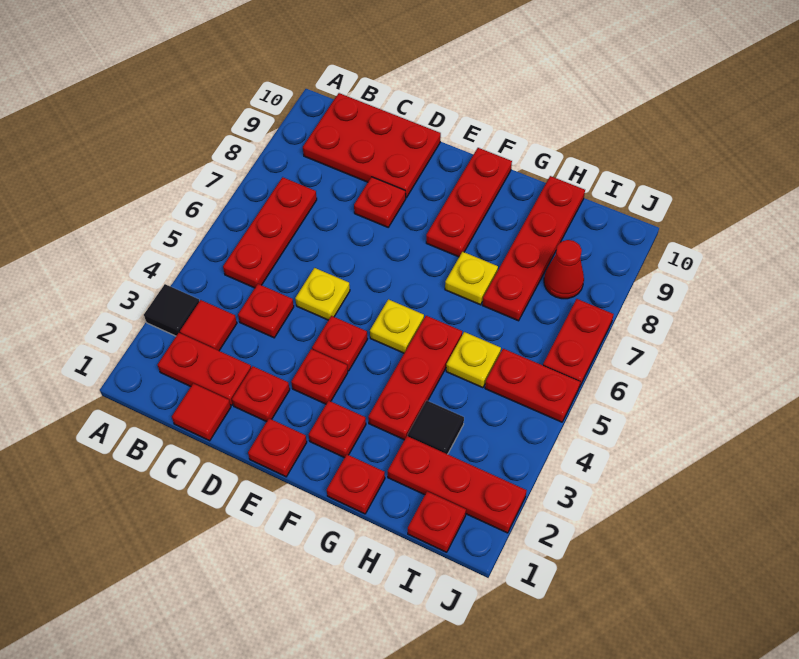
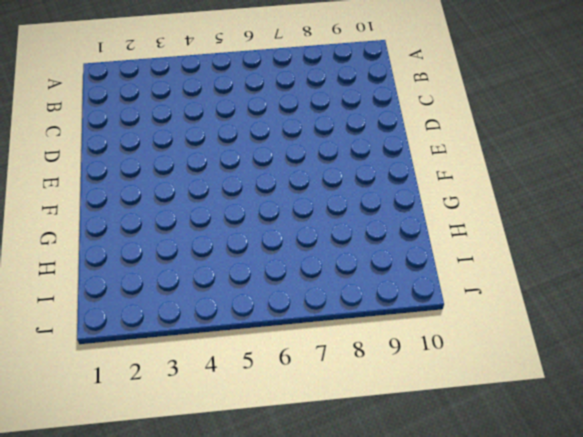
none -> black tile A3 level 1
none -> red plate B2:C2 level 1
none -> red tile B3 level 1

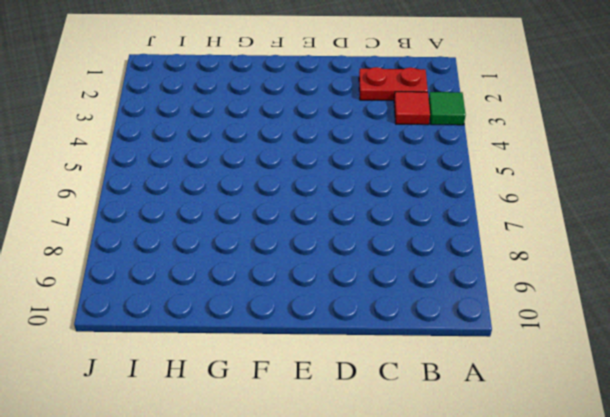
green tile A3 level 1 -> black tile A3 level 1
none -> red plate B5:B7 level 1
none -> red plate B9:D10 level 1
none -> red tile C1 level 1

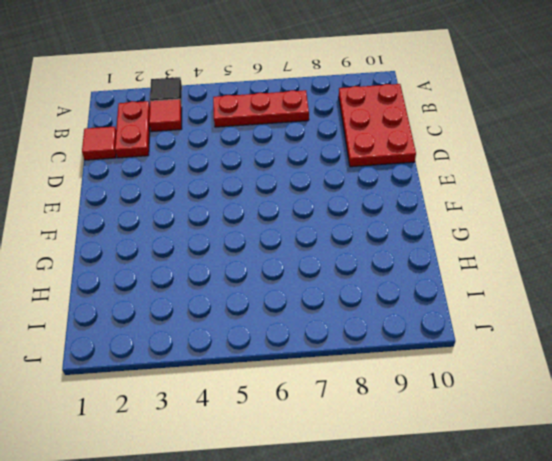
none -> red plate C4 level 1
none -> red plate D2 level 1
none -> yellow plate D5 level 1

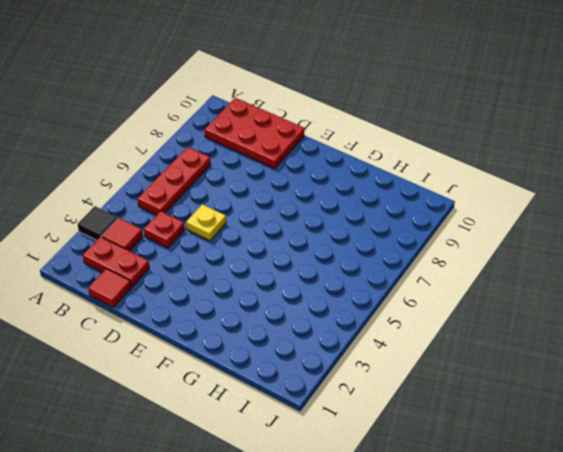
none -> red plate D2 level 1
none -> red plate D8 level 1
none -> red plate E1 level 1

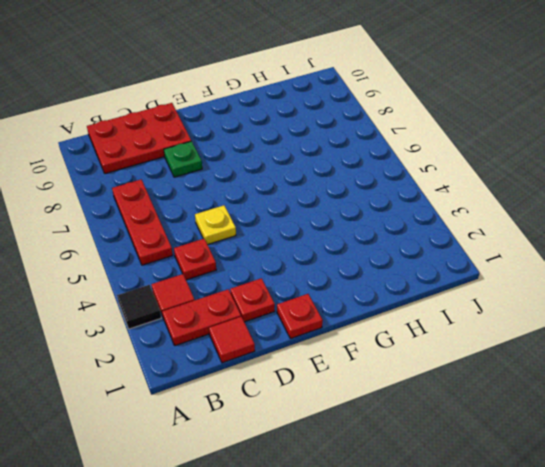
green plate D8 level 1 -> red plate D8 level 1
none -> red plate E3 level 1
none -> red plate E4 level 1
none -> red plate F2 level 1

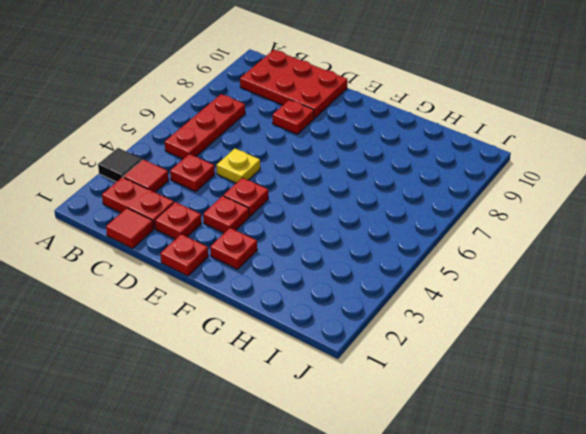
none -> yellow plate F5 level 1
none -> red plate F8:F10 level 1
none -> red plate G1 level 1

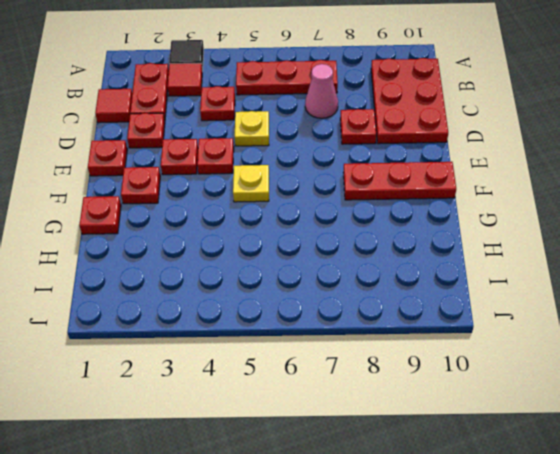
pink cone C7 level 1 -> none
none -> red plate G3:G5 level 1
none -> yellow plate G7 level 1
none -> red plate H2:J2 level 1

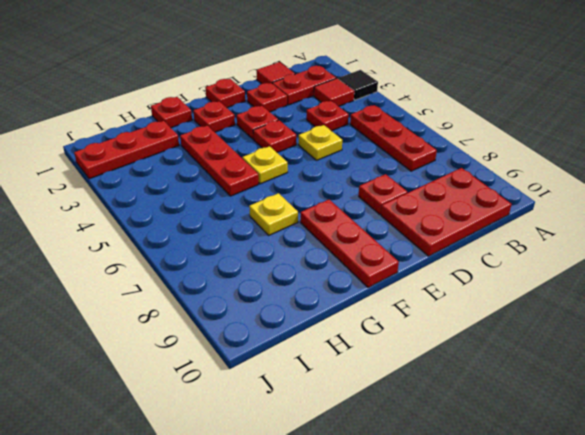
none -> black tile H3 level 1
none -> yellow plate H5 level 1
none -> red plate H7:H10 level 1

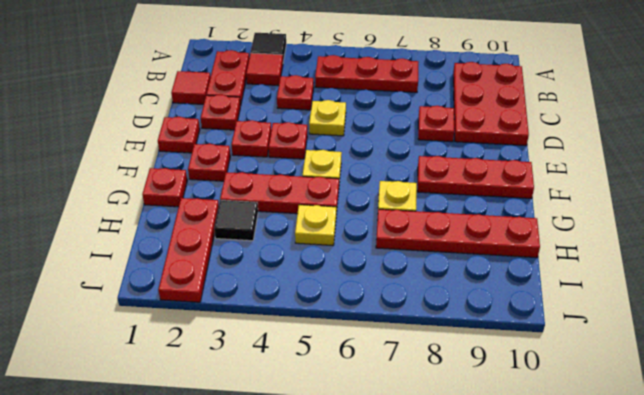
none -> red plate I1 level 1
none -> red plate I5:J5 level 1
none -> red cone I8 level 1

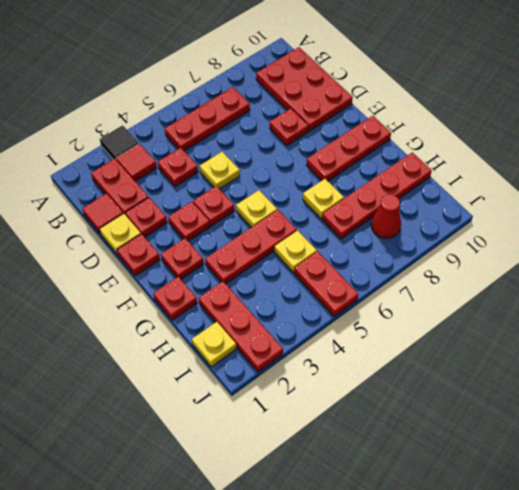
yellow plate D1 level 1 -> none
yellow plate I1 level 1 -> red plate I1 level 1
none -> black tile H3 level 1
none -> red plate J6:J7 level 1

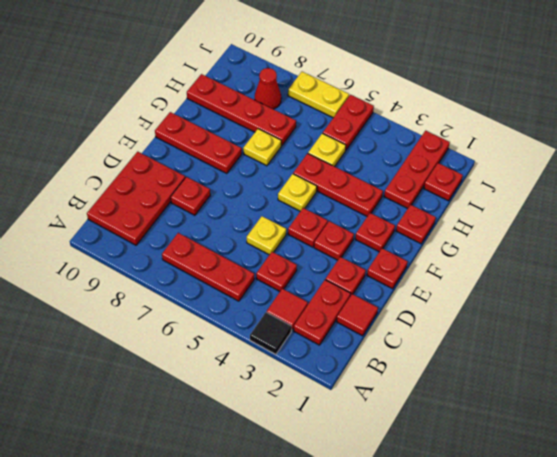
yellow plate J6:J7 level 1 -> red plate J6:J7 level 1
none -> black tile H3 level 1

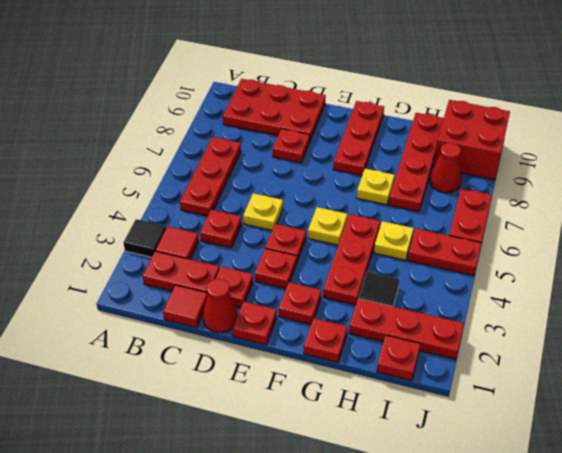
red cone D1 level 1 -> none
red brick I9:J10 level 1 -> none

